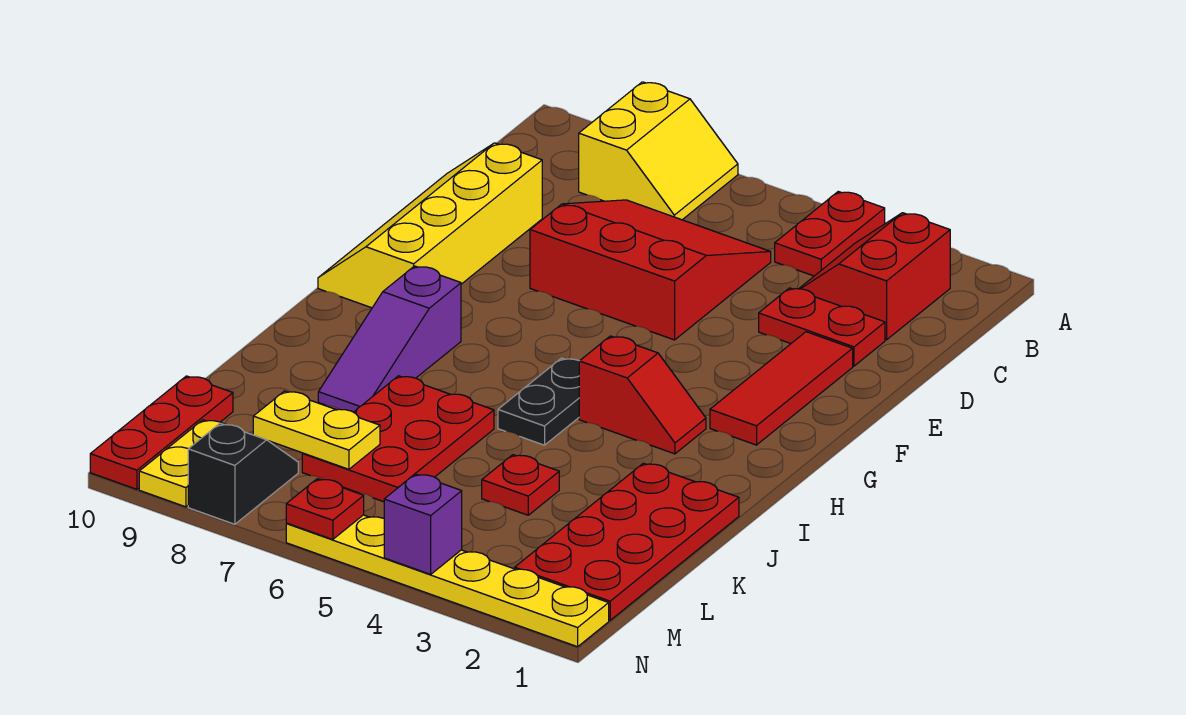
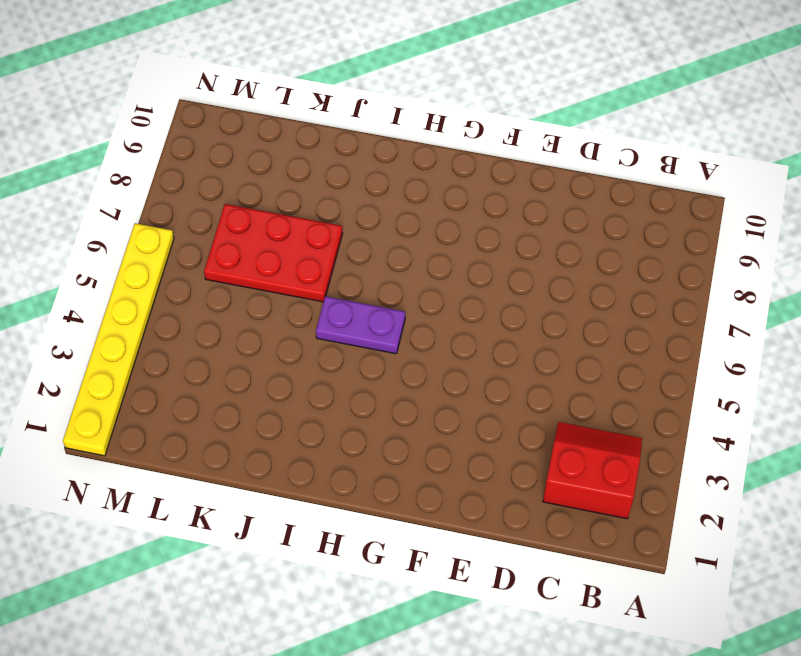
purple plate H5:I5 level 1 -> black plate H5:I5 level 1
none -> red plate A4:B4 level 1
none -> yellow slope A7:B8 level 1 top 8
none -> red slope C5:E7 level 1 top E

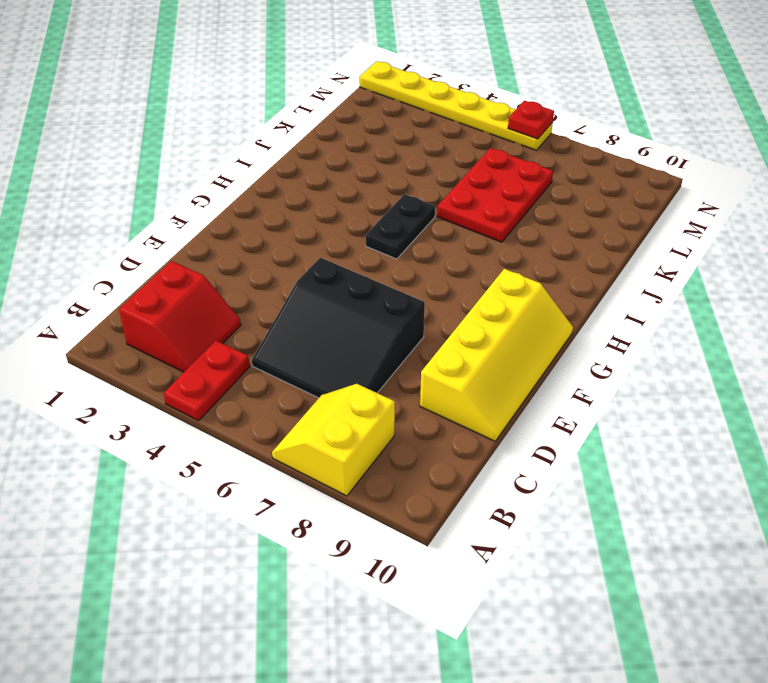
black slope C5:E7 level 1 top E -> red slope C5:E7 level 1 top E
none -> red plate D2:D3 level 1
none -> red tile E2:G2 level 1
none -> red slope H3:H4 level 1 top 4

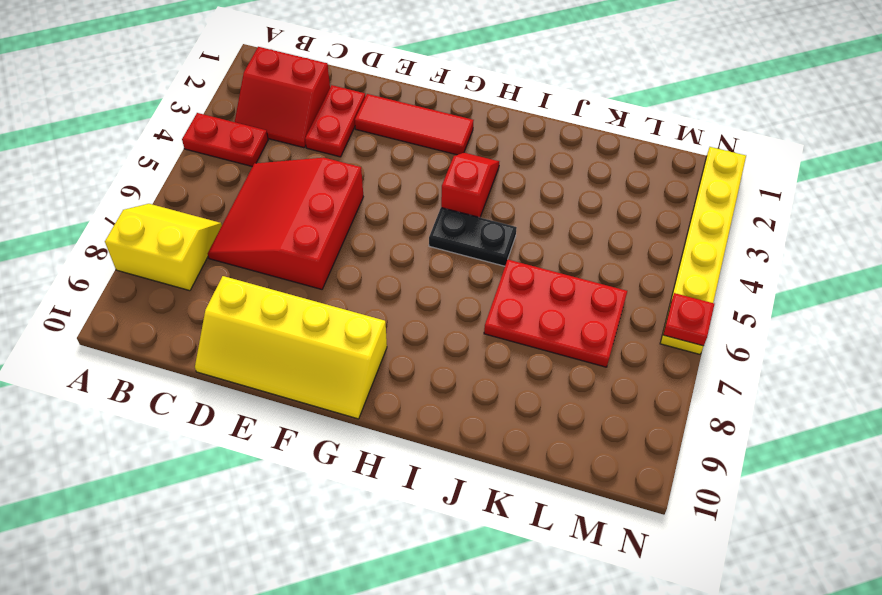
none -> purple slope H8:J8 level 1 top H
none -> red plate J1:M2 level 1
none -> red plate K4 level 1

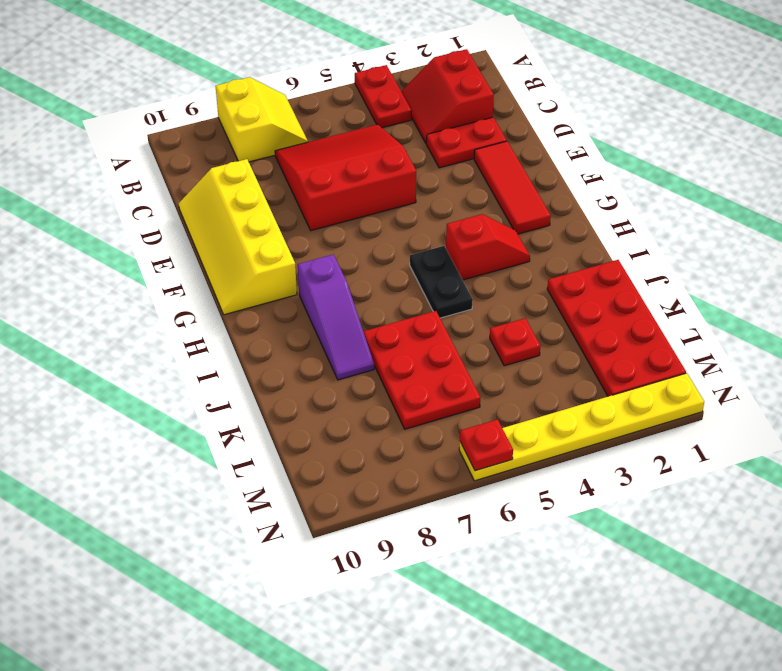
none -> red plate L10:N10 level 1
none -> black slope M8:N8 level 1 top N
none -> yellow plate M9:N9 level 1

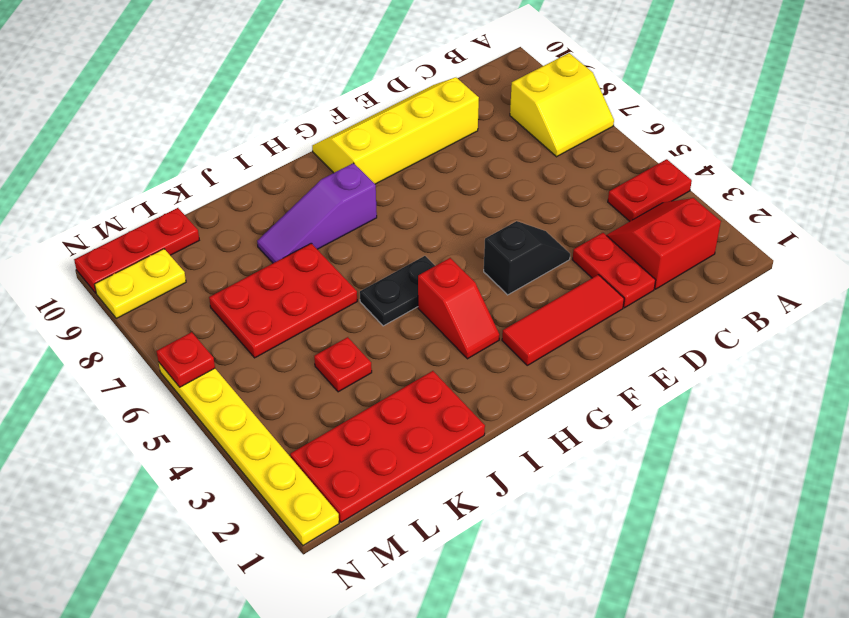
black slope E4:F4 level 1 top F -> black slope M8:N8 level 1 top N
none -> red slope C5:E7 level 1 top E
none -> yellow plate L7:L8 level 2
none -> purple brick N4 level 2

